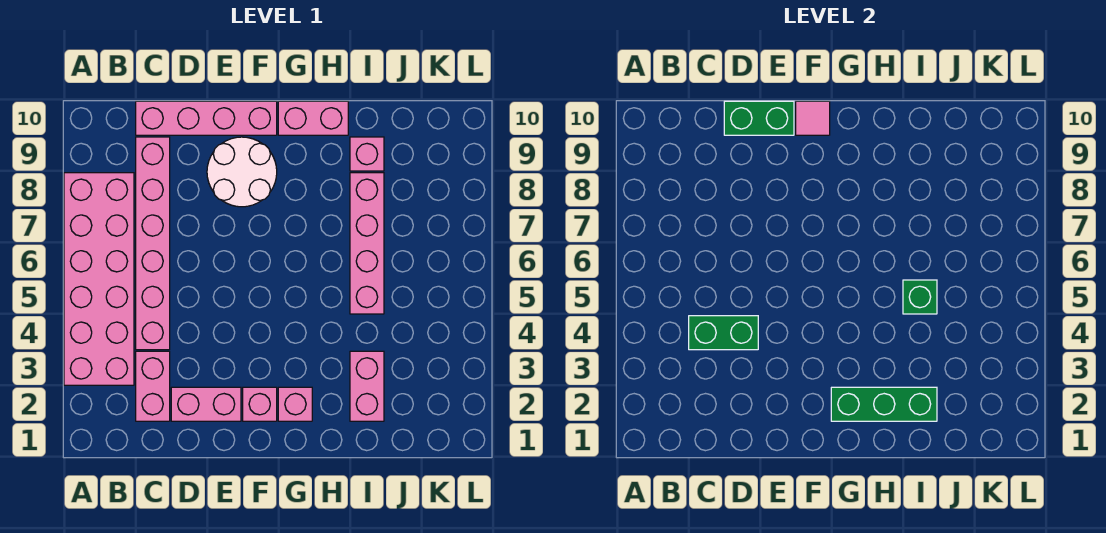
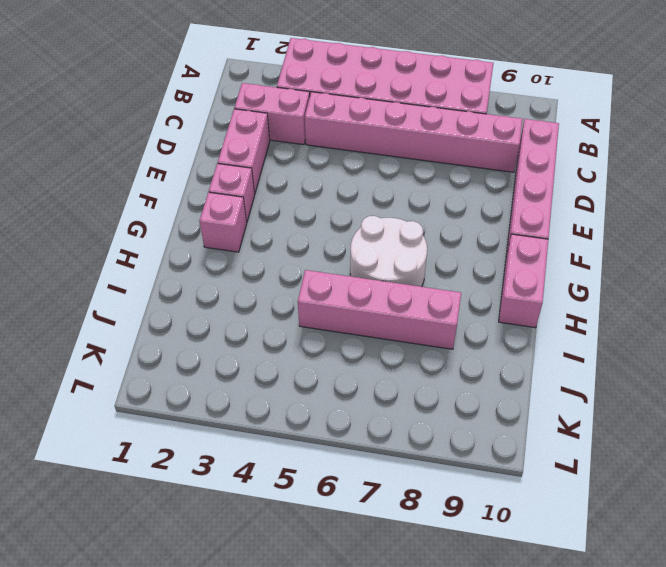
white round brick G6:H7 level 1 -> white round brick E8:F9 level 1
none -> pink brick I2:I3 level 1
none -> pink brick I9 level 1
none -> green brick C4:D4 level 2

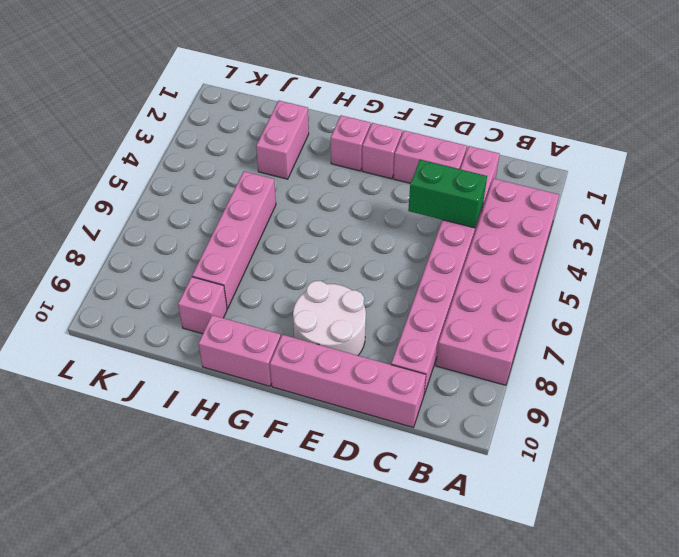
none -> green brick D10:E10 level 2
none -> pink tile F10 level 2
none -> green brick G2:I2 level 2

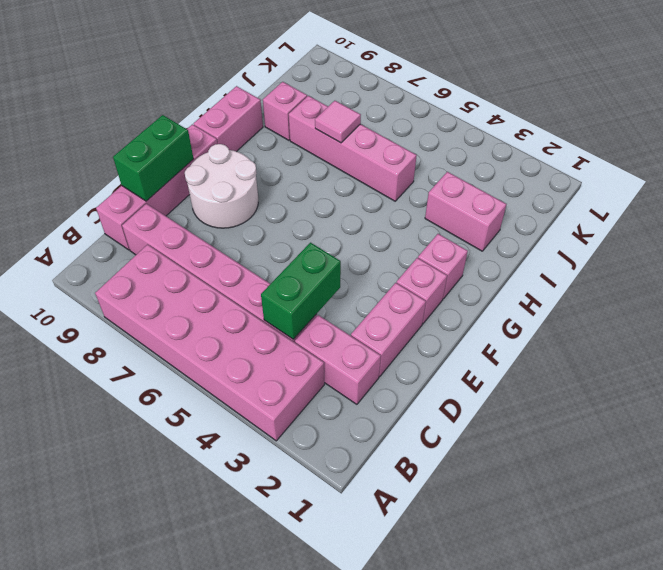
pink tile I7 level 2 -> pink tile F10 level 2
none -> green brick G2:I2 level 2
none -> green brick I5 level 2

